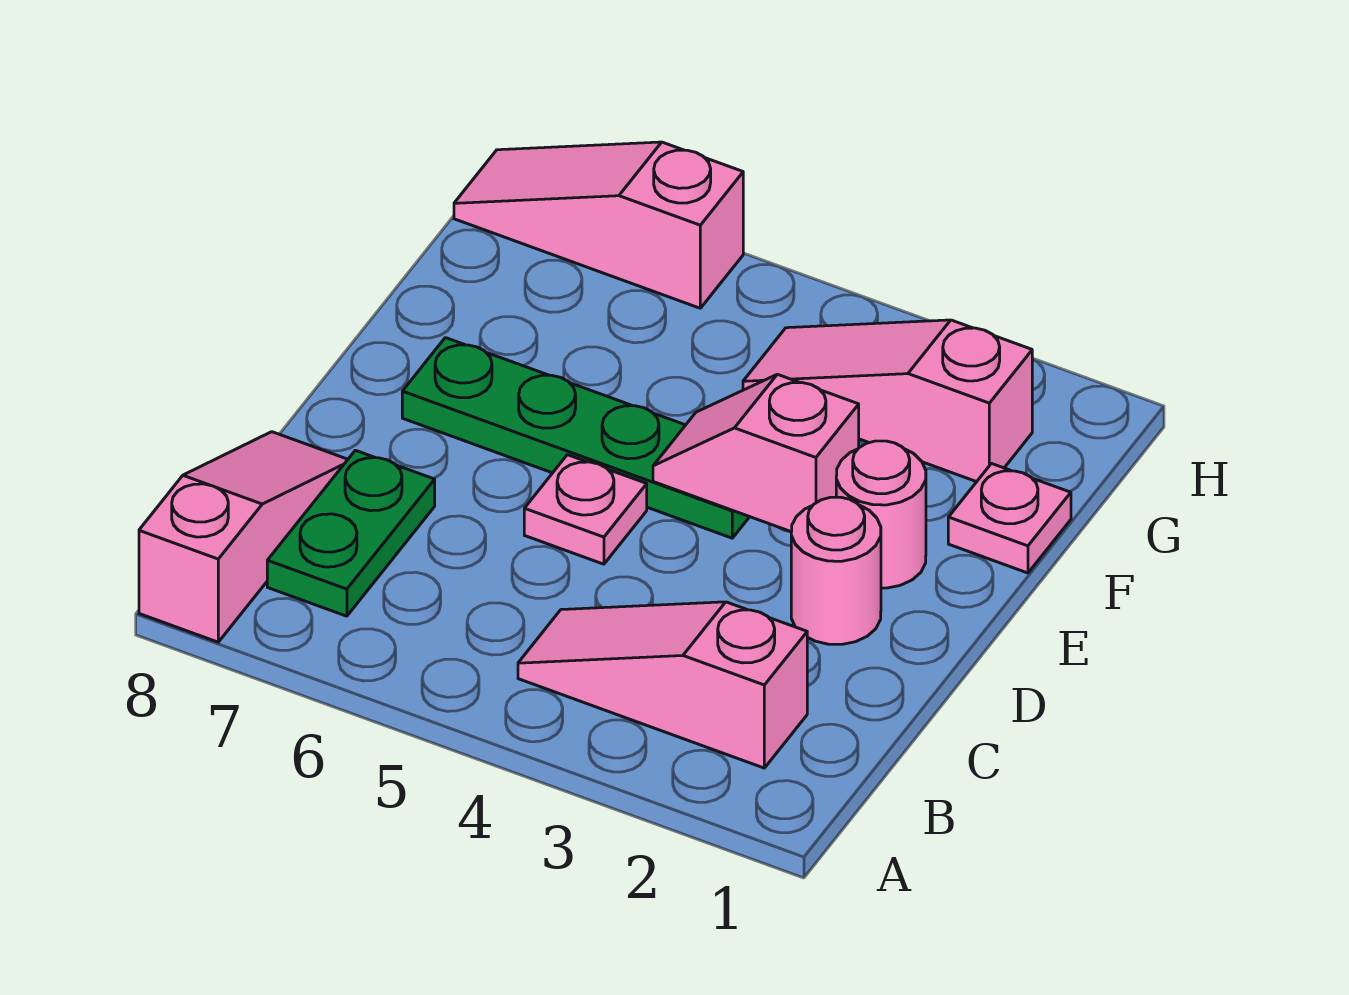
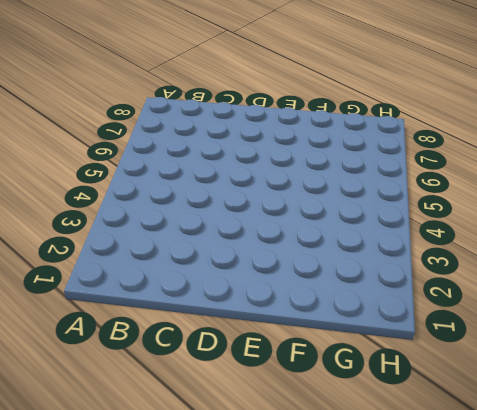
none -> pink slope A8:C8 level 1 top A
none -> pink slope B2:B4 level 1 top 2

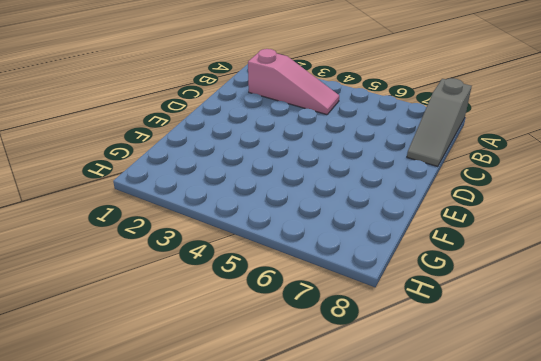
grey slope A8:C8 level 1 top A -> pink slope A8:C8 level 1 top A
none -> green plate B7:C7 level 1
none -> pink round brick D2 level 1

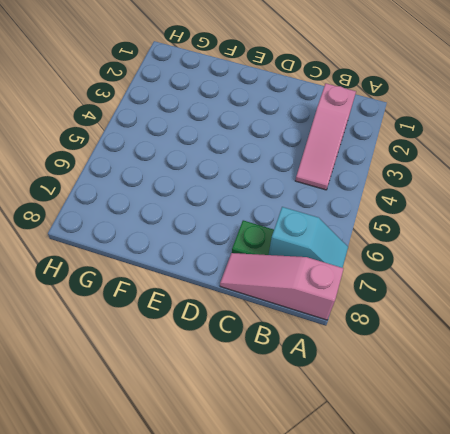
cyan slope A7:B7 level 2 top B -> none
none -> pink round brick D2 level 1
none -> pink plate D5 level 1

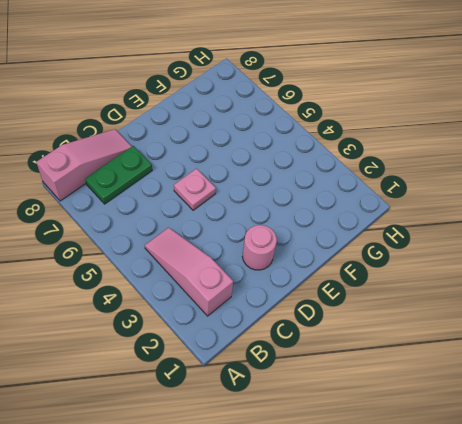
none -> pink round brick E2 level 1
none -> green plate E4:E7 level 1

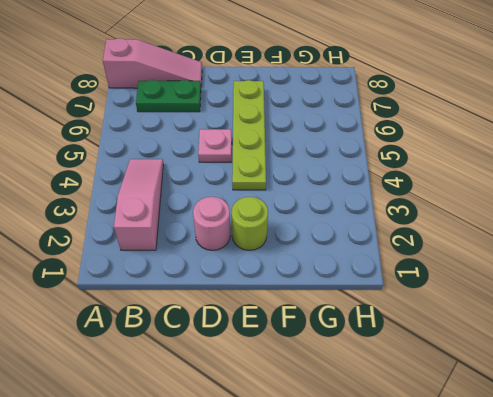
lime round brick E2 level 1 -> pink round brick E2 level 1
lime plate E4:E7 level 1 -> green plate E4:E7 level 1
none -> pink plate F1 level 1
none -> pink slope G2:G4 level 1 top 2

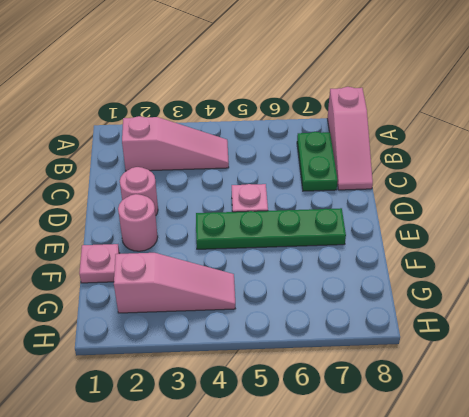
none -> pink slope H6:H8 level 1 top 6
none -> pink slope E3:E4 level 2 top 3

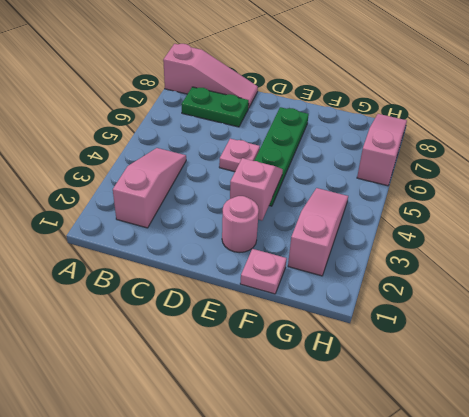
none -> pink round brick D2 level 1

